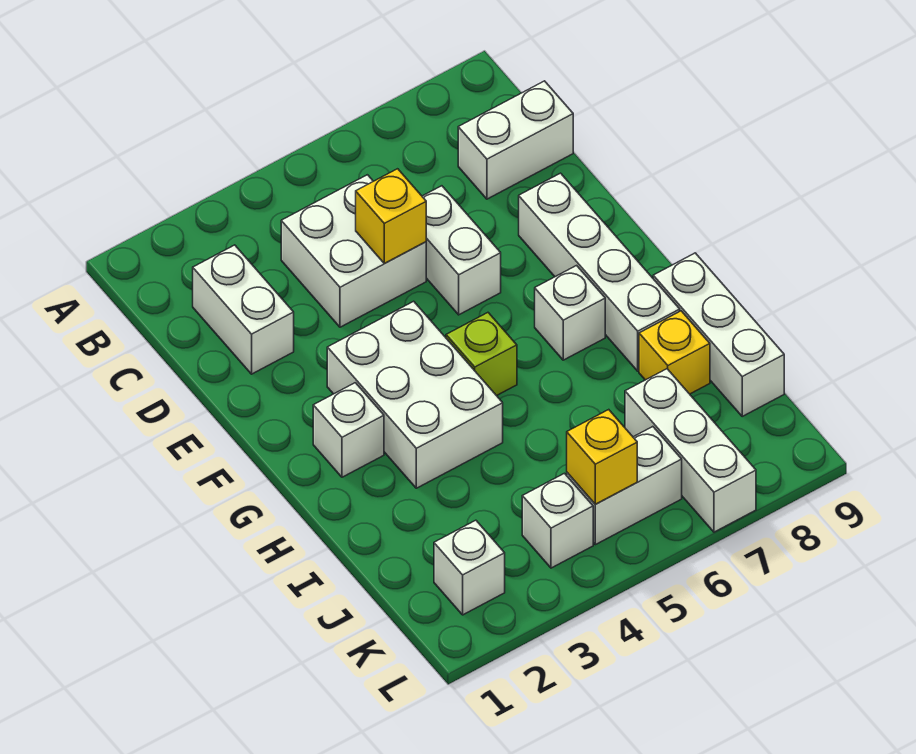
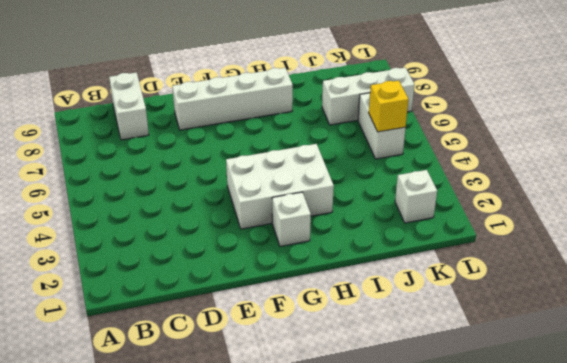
none -> white brick C2:D2 level 1
none -> white brick C4:D5 level 1
none -> white brick D6:E6 level 1

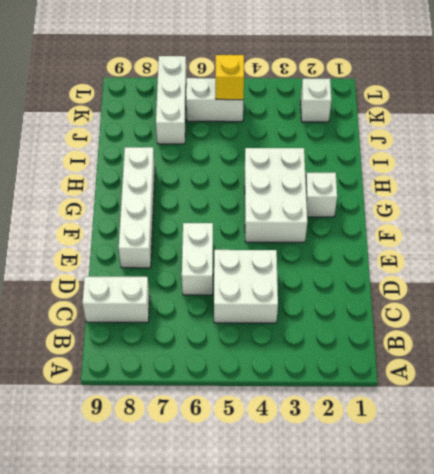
none -> white brick C2:D2 level 1
none -> lime brick G5 level 1
none -> white brick G7 level 1

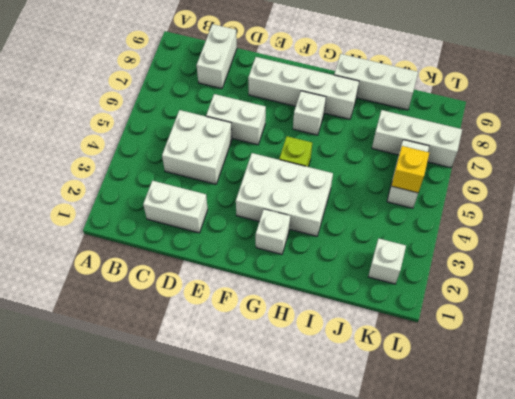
none -> yellow brick I8 level 1
none -> white brick K4 level 1
none -> yellow brick D5 level 2

